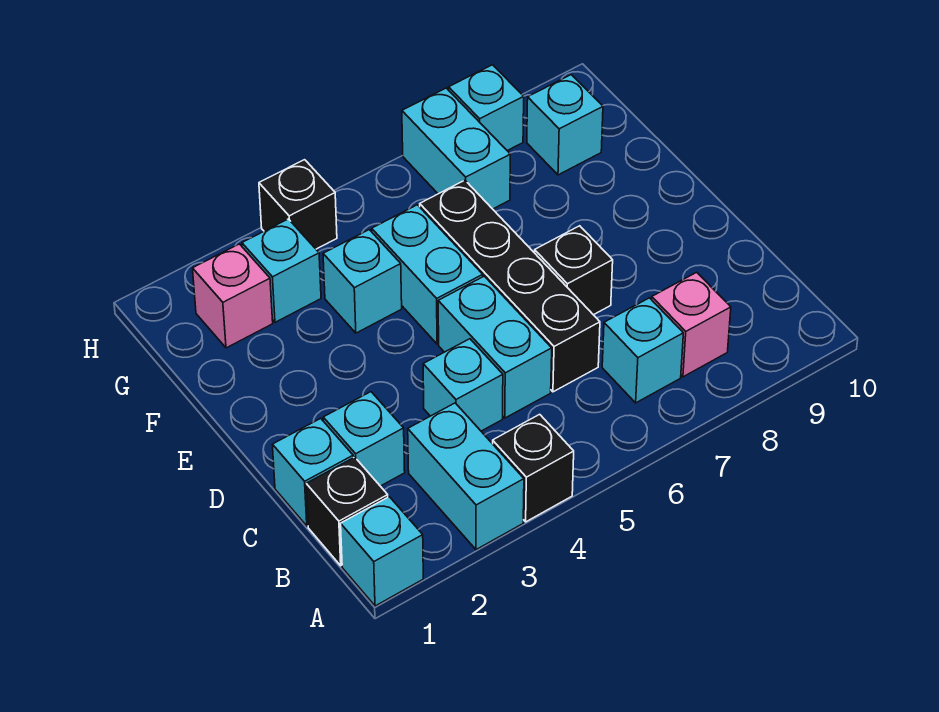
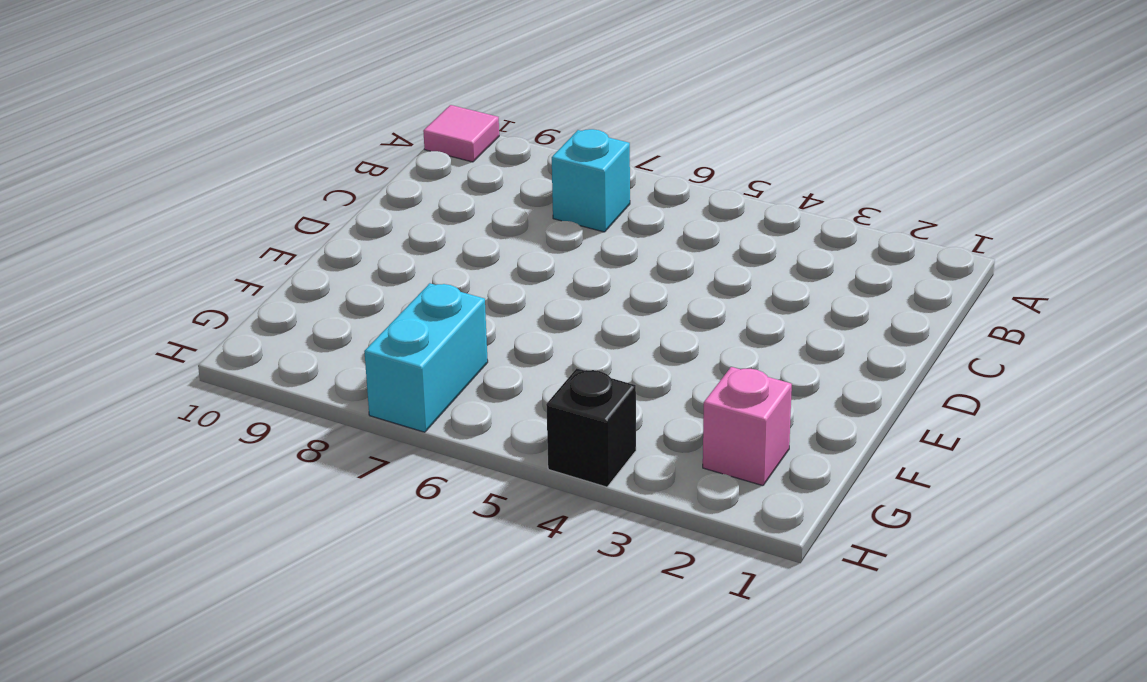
pink tile A10 level 1 -> none
none -> cyan brick A1 level 1
none -> cyan brick A3:B3 level 1
none -> black brick A4 level 1

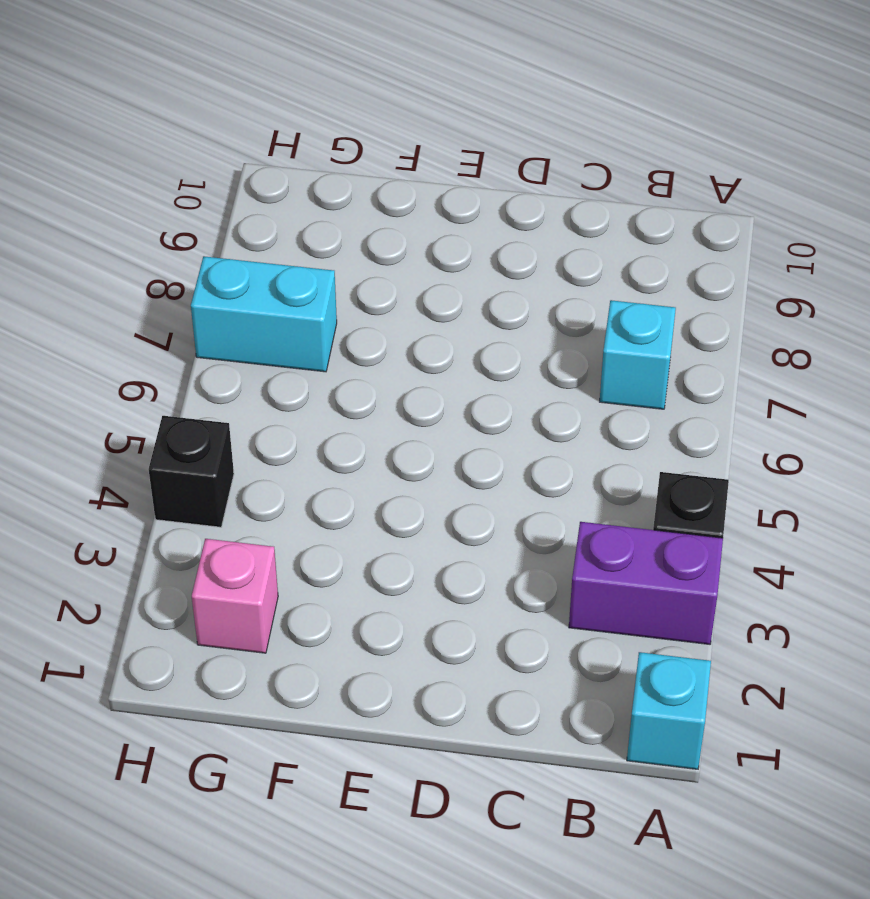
purple brick A3:B3 level 1 -> cyan brick A3:B3 level 1
none -> black brick B1 level 1
none -> pink brick B8 level 1
none -> cyan brick C1 level 1

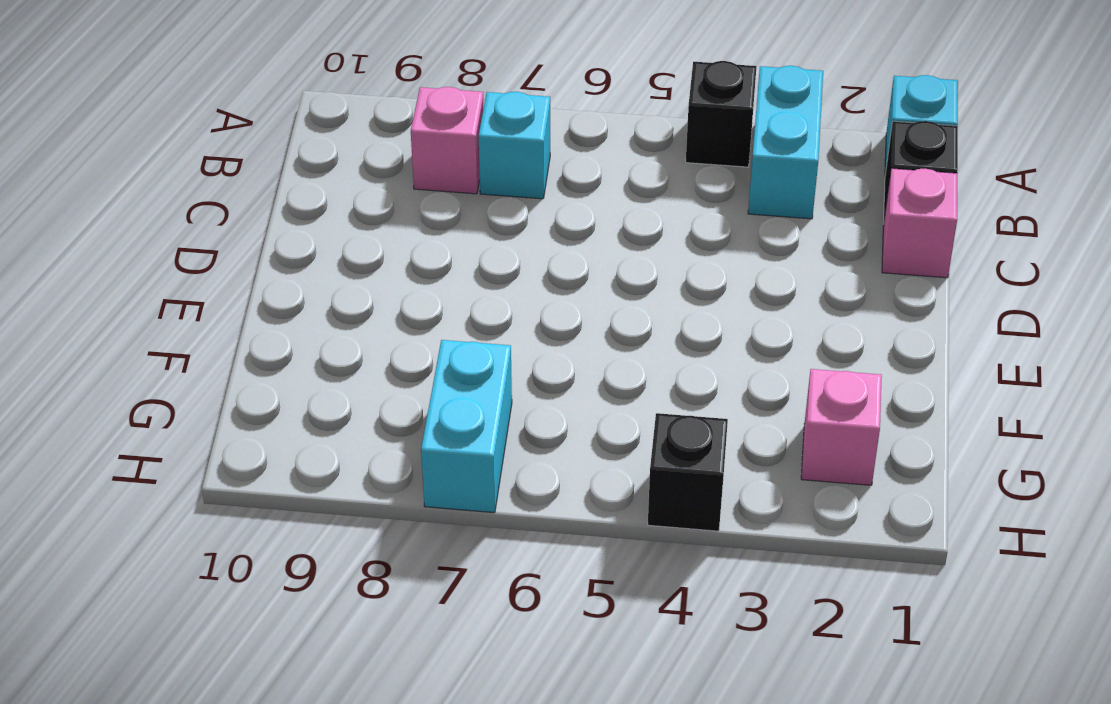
pink brick C1 level 1 -> cyan brick C1 level 1
none -> cyan brick C2 level 1
none -> cyan brick C4 level 1
none -> cyan brick C5:D5 level 1

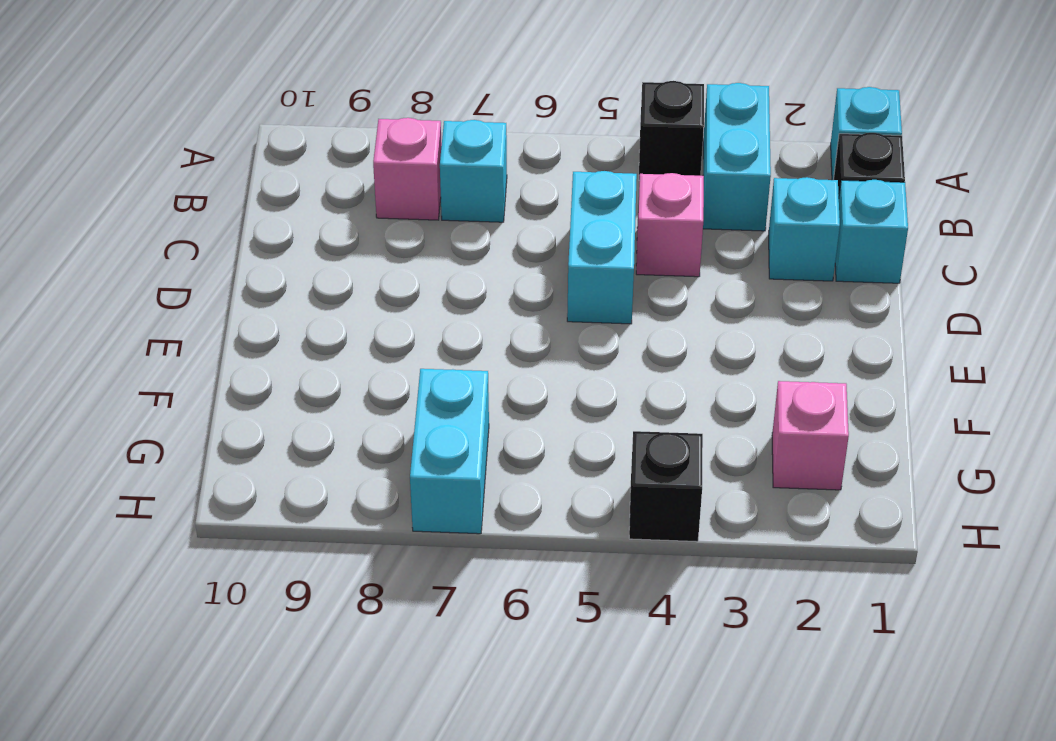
pink brick C4 level 1 -> cyan brick C4 level 1
none -> black brick C6:F6 level 1
none -> black brick D7 level 1
none -> cyan brick E5:F5 level 1

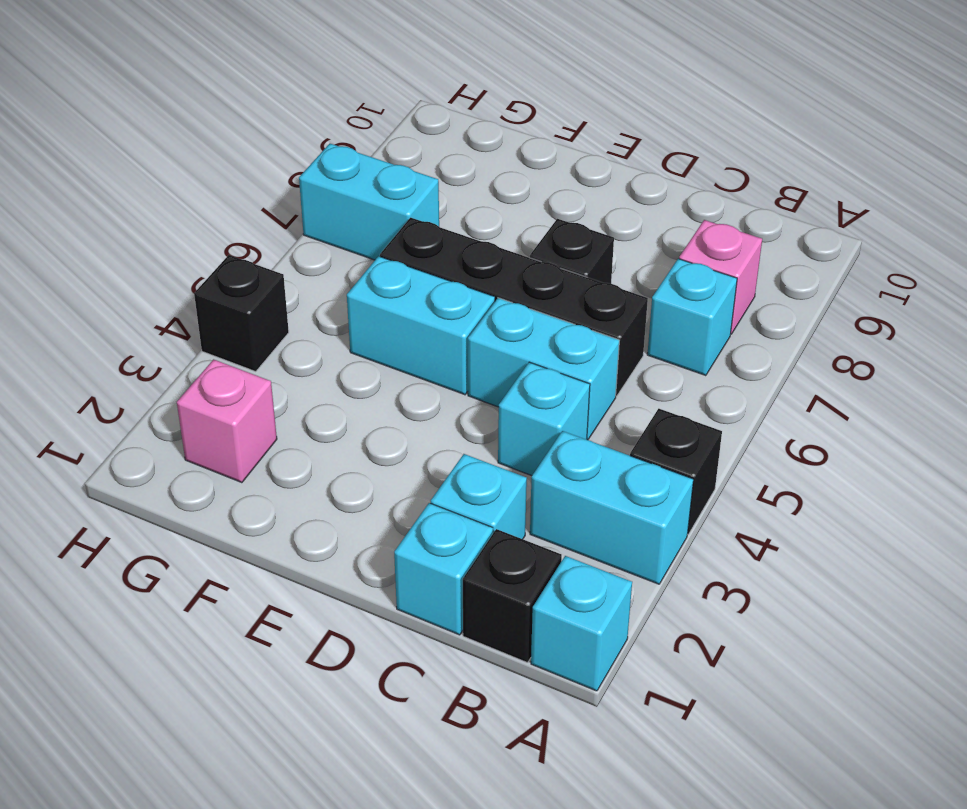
none -> cyan brick F4 level 1
none -> cyan brick G3 level 1
none -> cyan brick G9 level 1

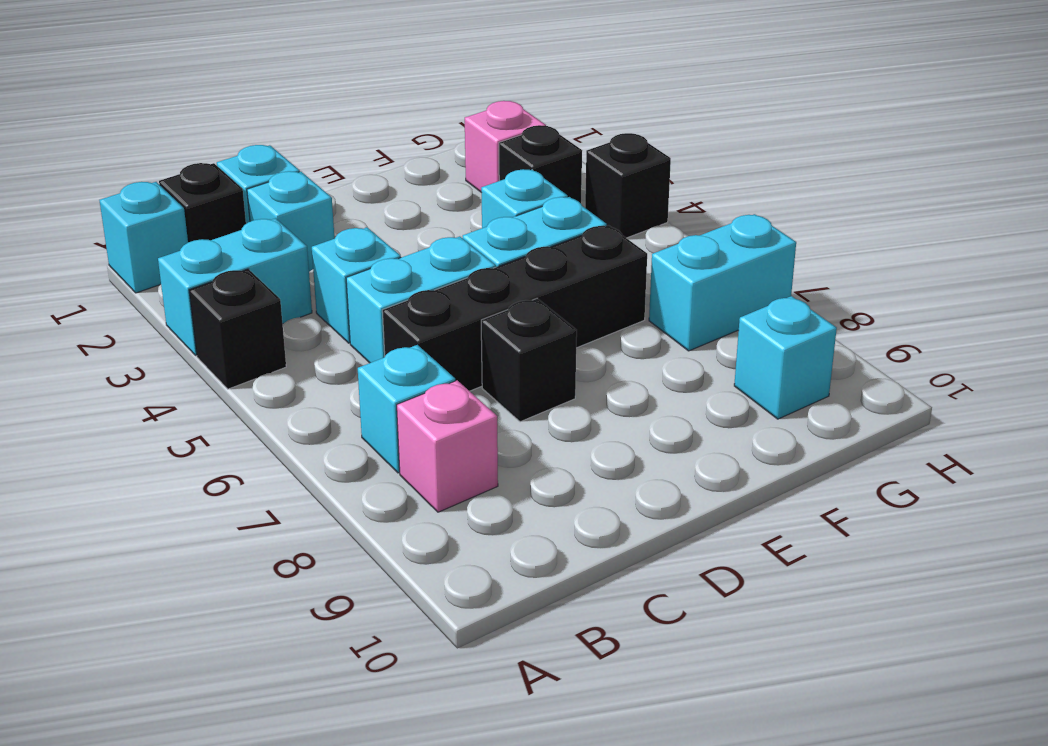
black brick G3 level 1 -> cyan brick G3 level 1
none -> cyan brick H8 level 1

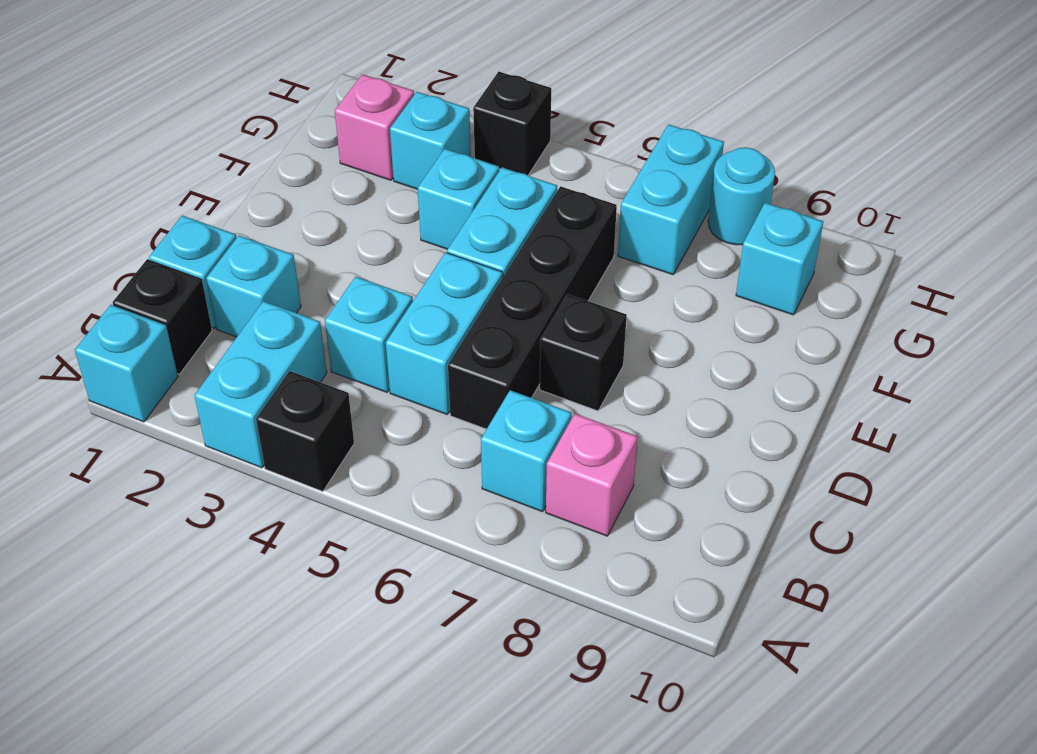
cyan round brick H8 level 1 -> cyan brick H8 level 1

